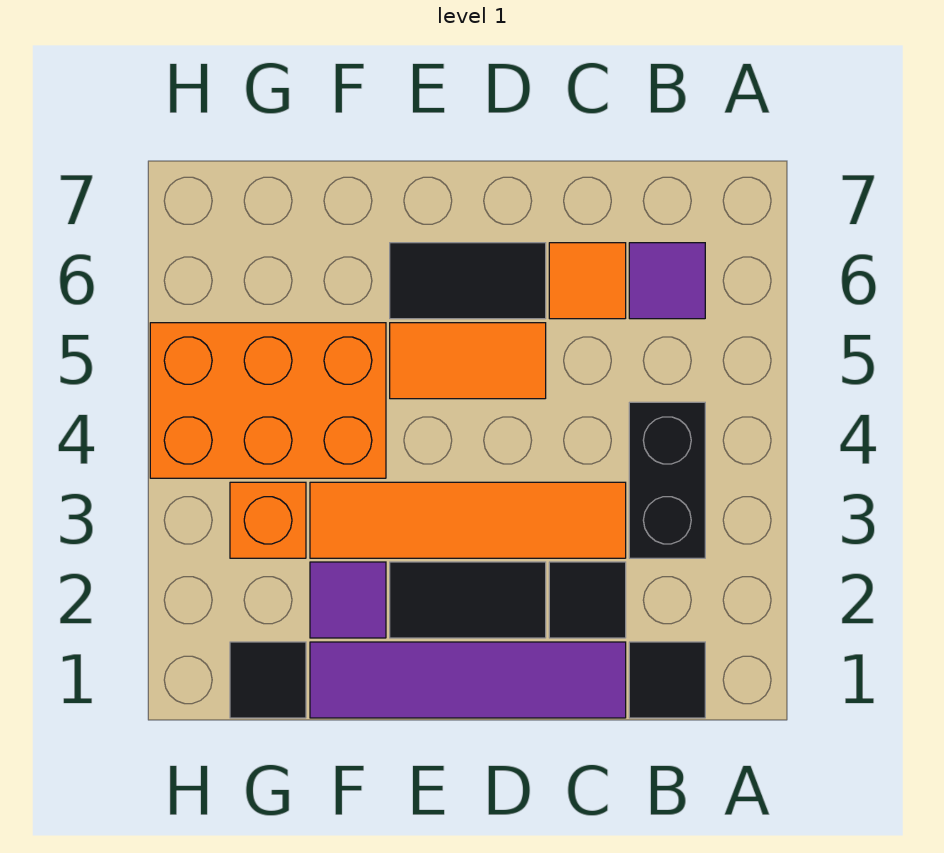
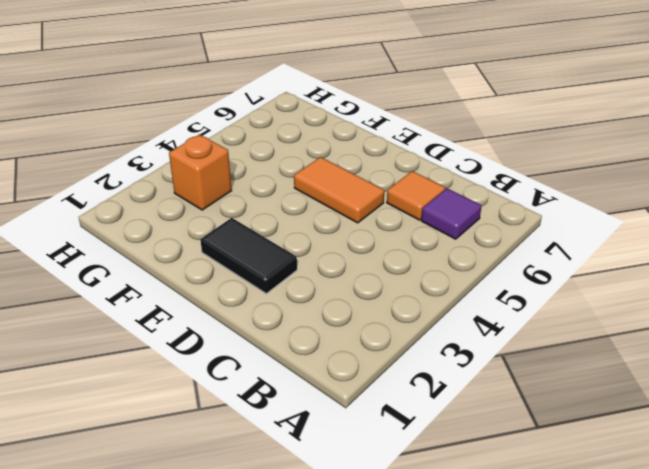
none -> black tile B1 level 1
none -> black brick B3:B4 level 1
none -> purple tile C1:F1 level 1

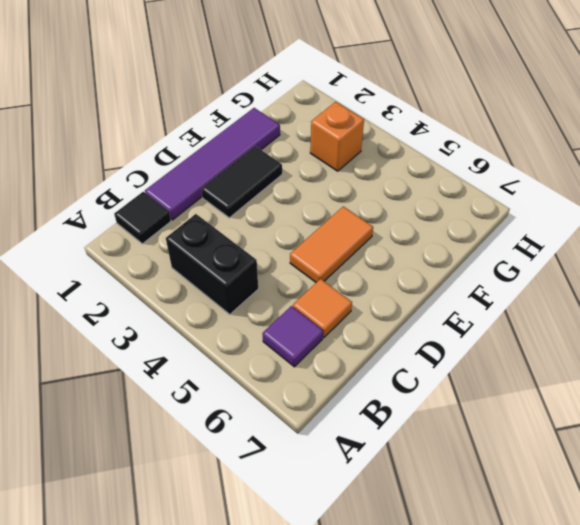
none -> black tile C2 level 1
none -> orange tile C3:F3 level 1
none -> black tile D6:E6 level 1

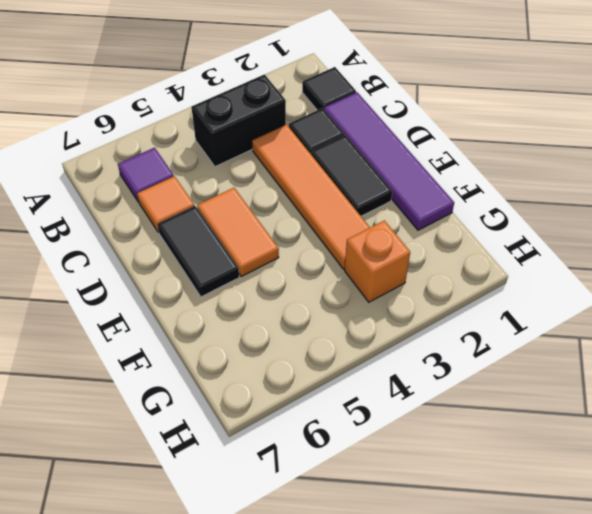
none -> purple tile F2 level 1
none -> orange brick F4:H5 level 1
none -> black tile G1 level 1

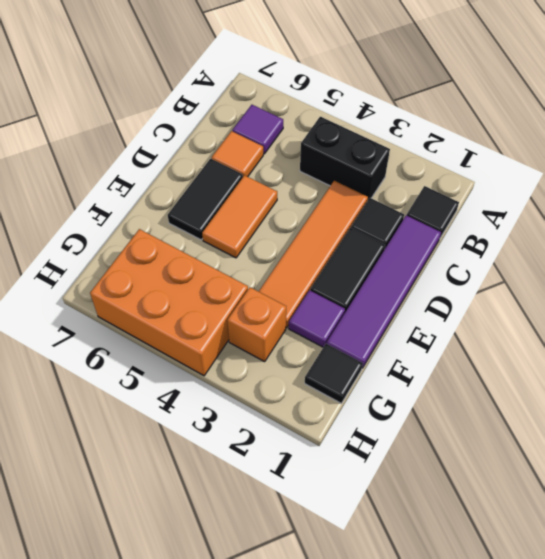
orange brick G4:H6 level 1 -> orange brick F4:H5 level 1

